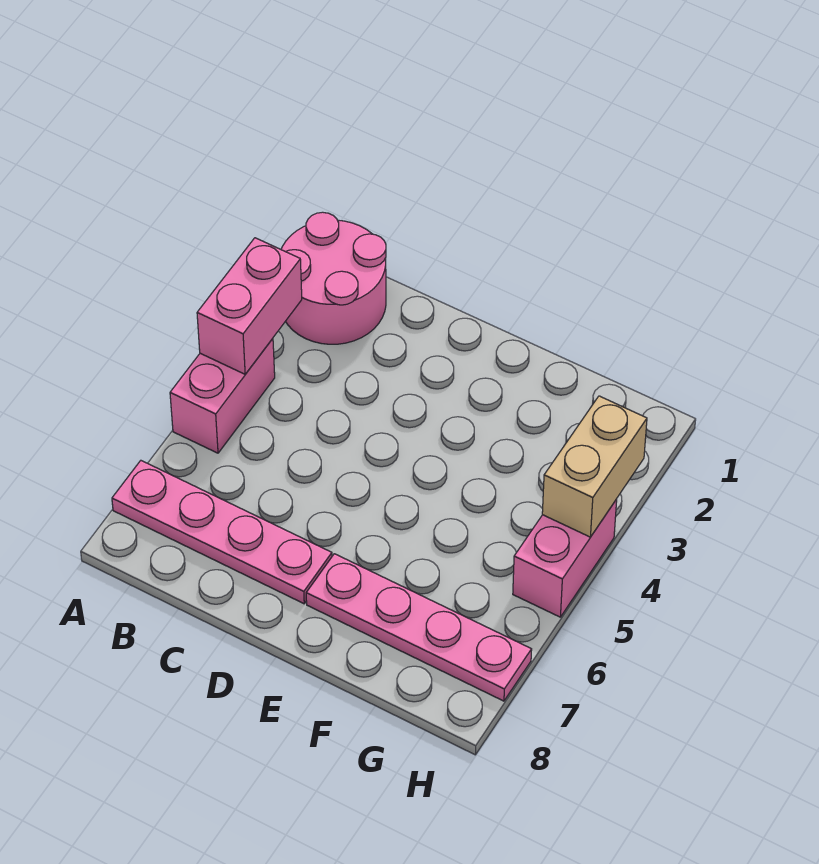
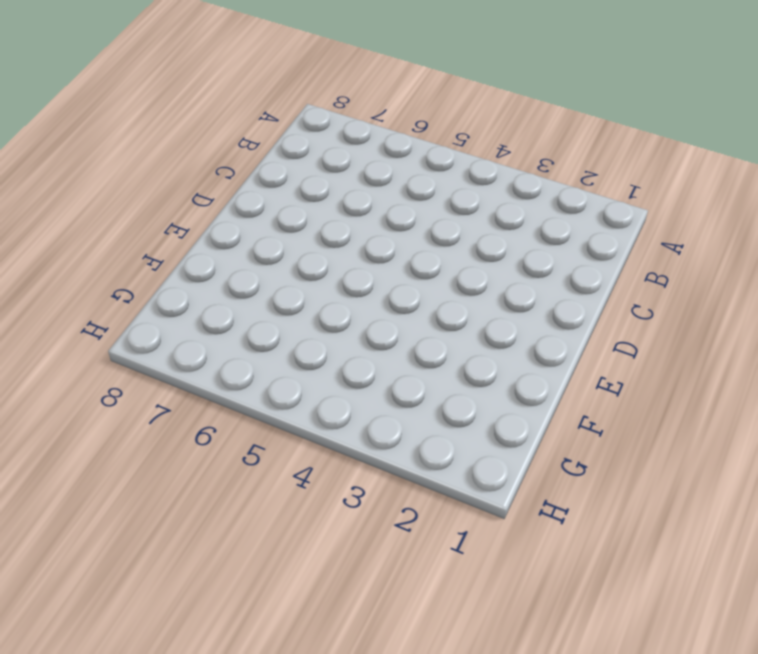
none -> pink round brick A1:B2 level 1
none -> pink brick A4:A5 level 1

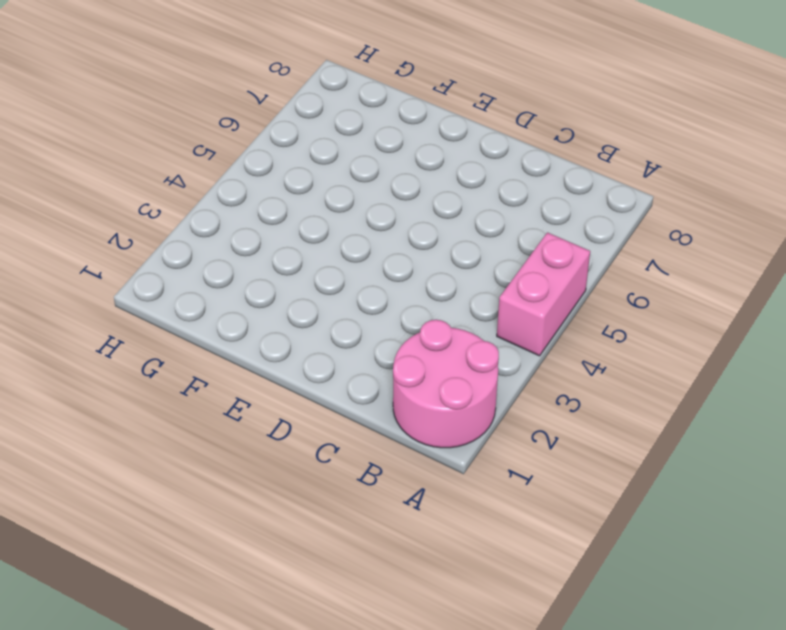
none -> pink plate A7:D7 level 1
none -> pink plate E7:H7 level 1

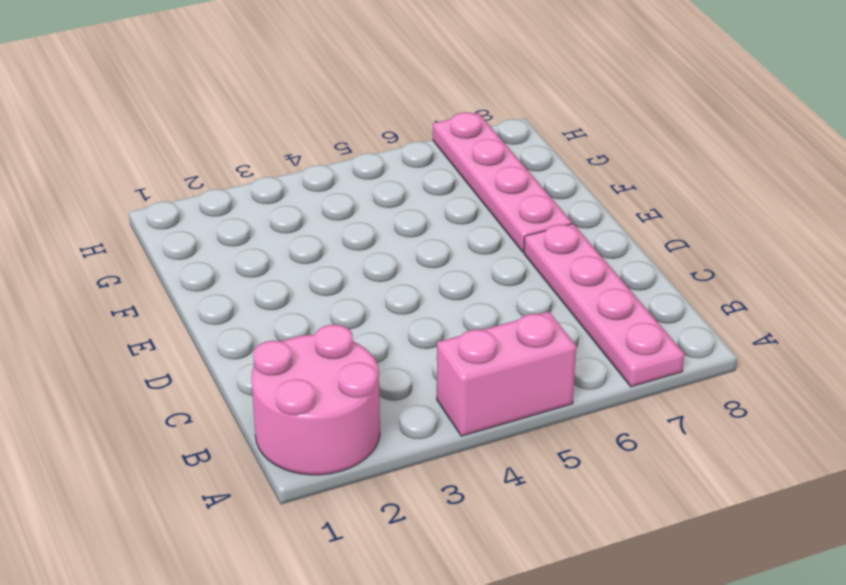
none -> pink brick H4:H5 level 1
none -> pink brick A3:A4 level 2

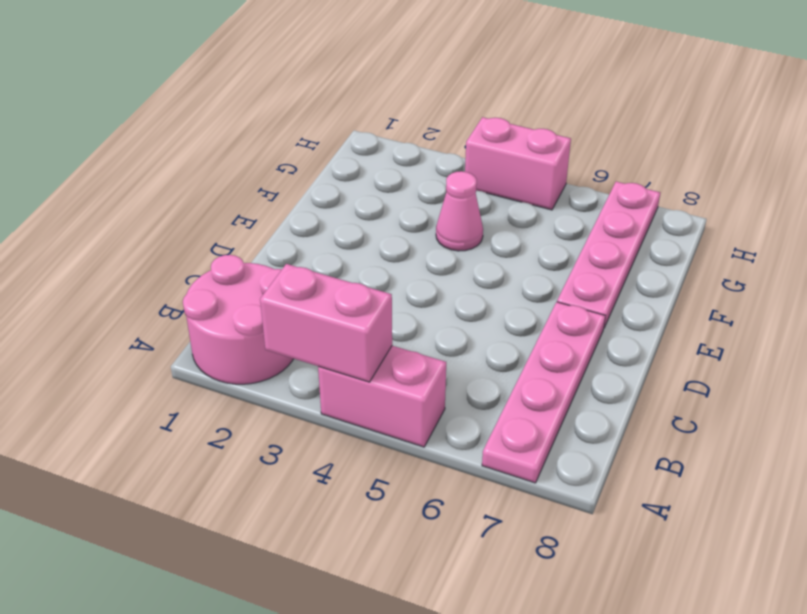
pink cone F4 level 1 -> none
none -> tan brick H3:H4 level 2

